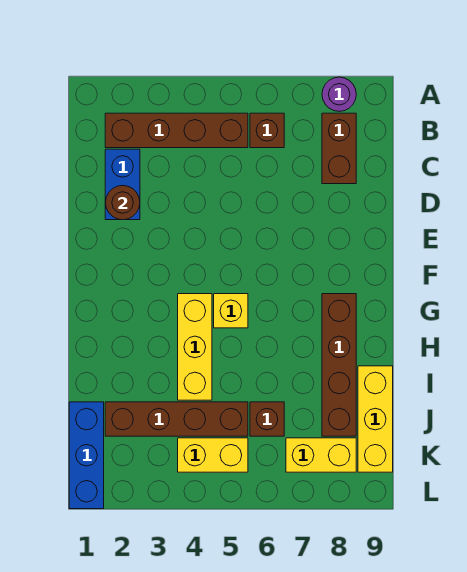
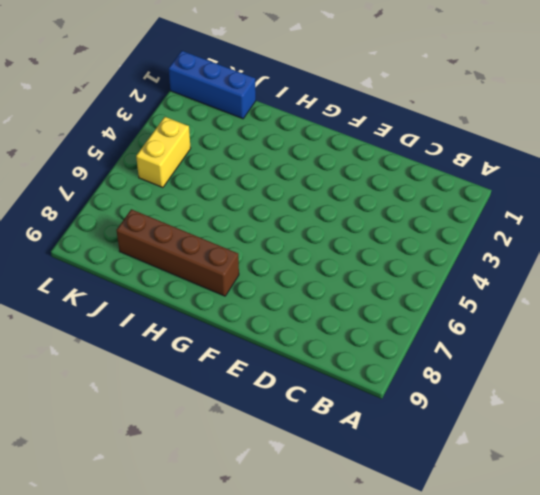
none -> purple round brick A8 level 1
none -> brown brick B2:B5 level 1
none -> brown brick B6 level 1

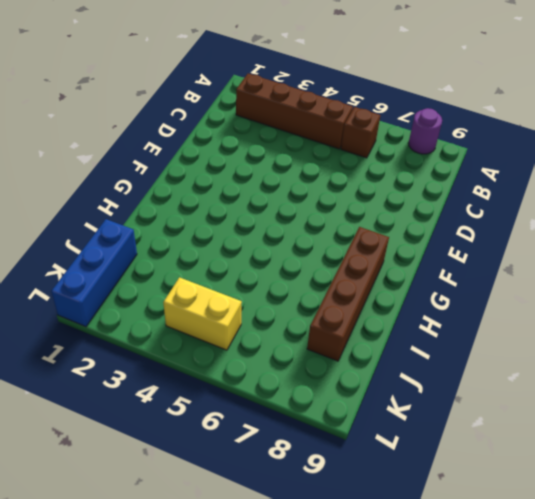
none -> brown brick B8:C8 level 1
none -> blue brick C2:D2 level 1
none -> yellow brick G4:I4 level 1

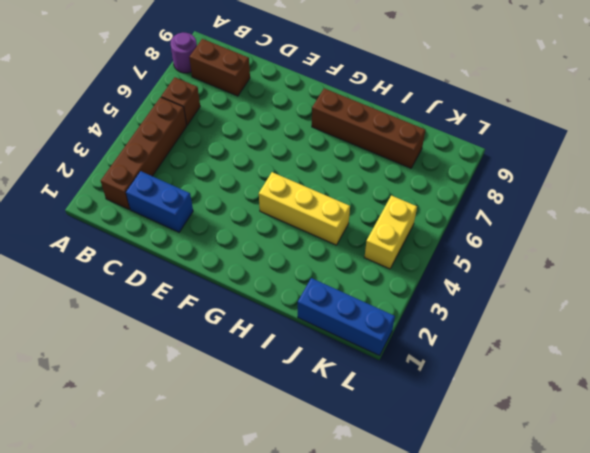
none -> yellow brick G5 level 1
none -> yellow brick I9:K9 level 1
none -> brown brick J2:J5 level 1

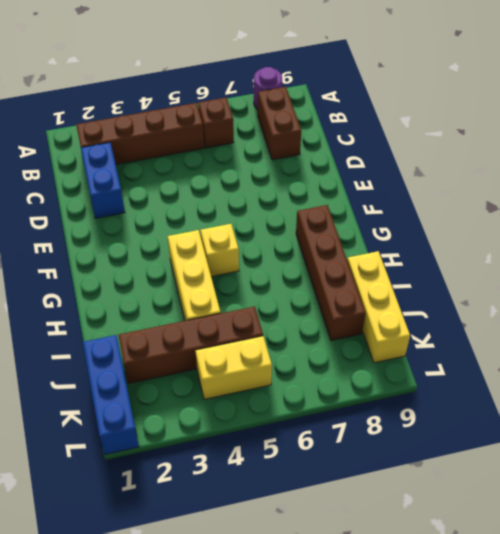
none -> brown brick J6 level 1
none -> yellow brick K7:K8 level 1
none -> brown round brick D2 level 2

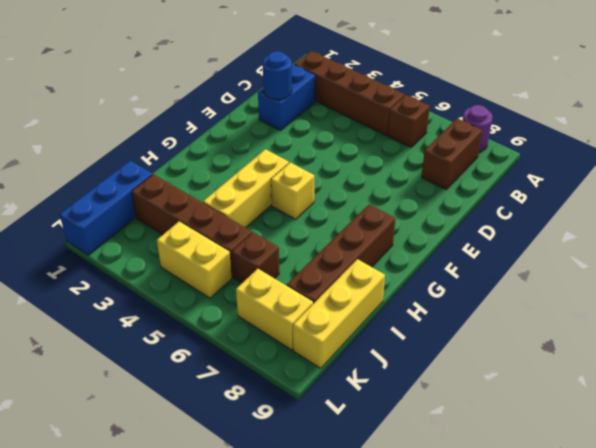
blue round brick D2 level 2 -> brown round brick D2 level 2

